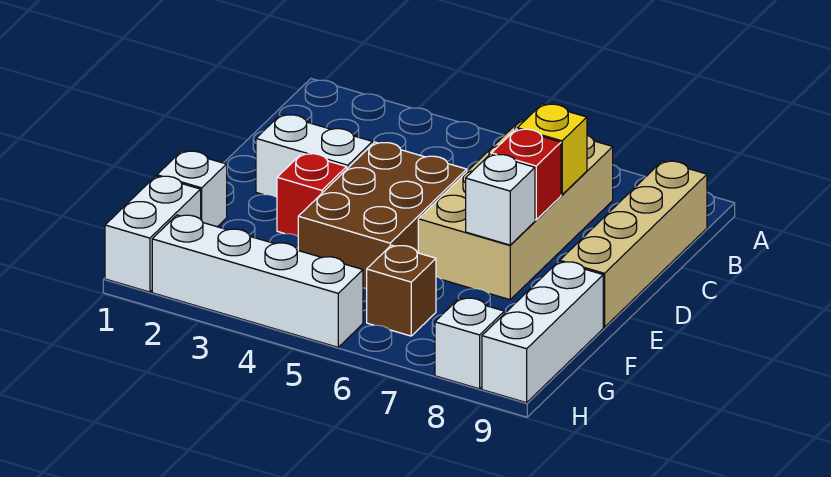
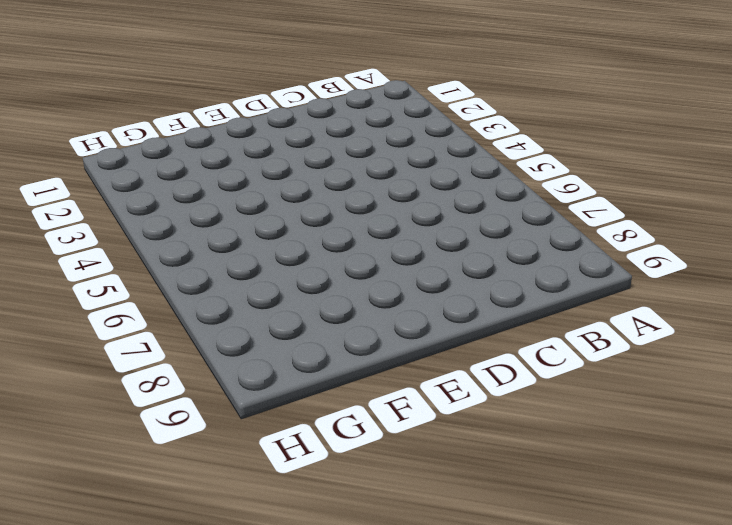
none -> tan brick B6:E7 level 1
none -> tan brick B9:E9 level 1
none -> white brick D2:D3 level 1

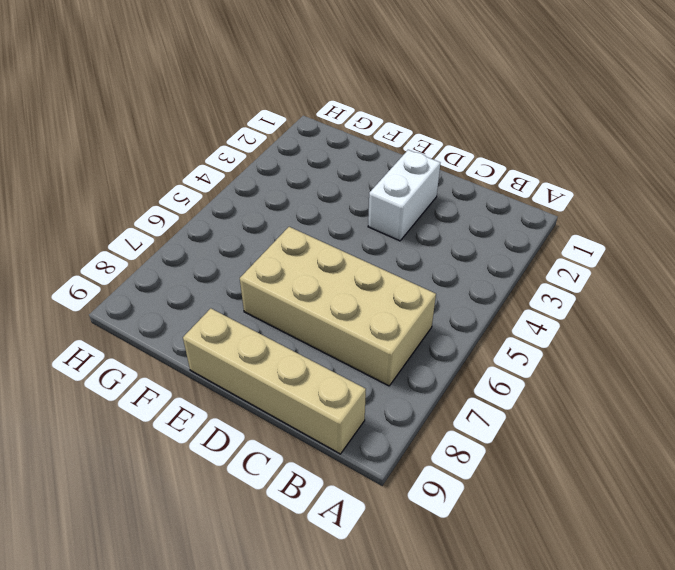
none -> brown brick D4:F5 level 1
none -> red brick E3 level 1
none -> white brick F1 level 1

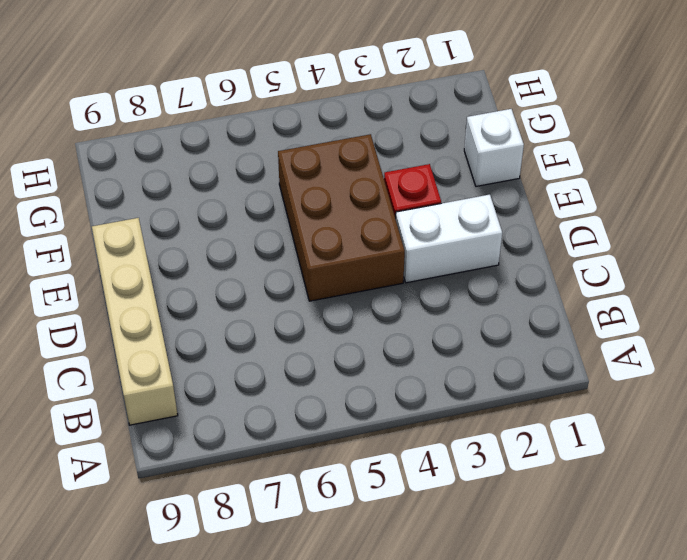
none -> tan brick B6:E7 level 1
none -> white brick F9:H9 level 1
none -> white brick G1:H1 level 1

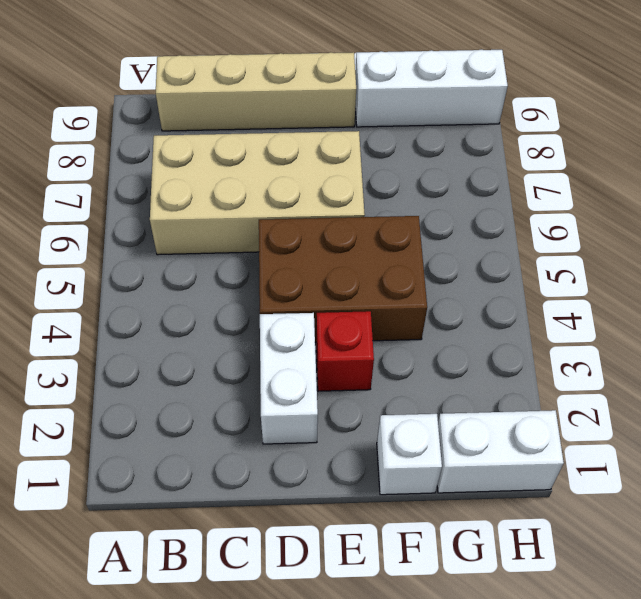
none -> brown brick G6 level 1
none -> white brick H2:H5 level 1
none -> white brick H8 level 1

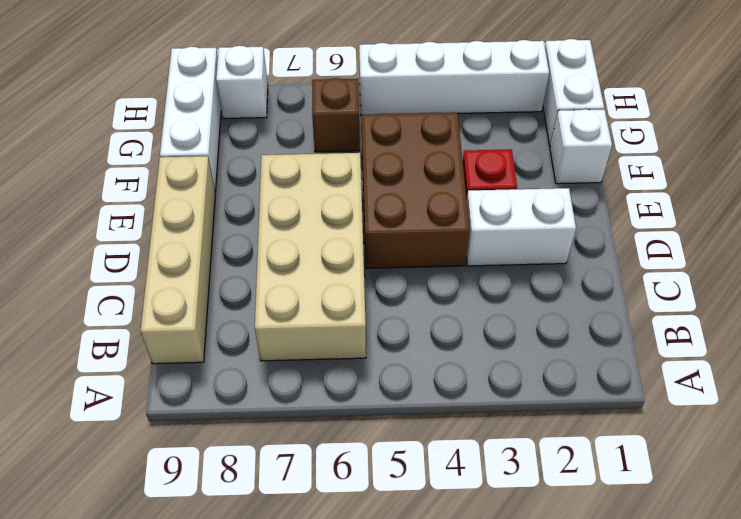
none -> yellow brick C7 level 2
none -> red brick D7 level 2
none -> white brick E7 level 2

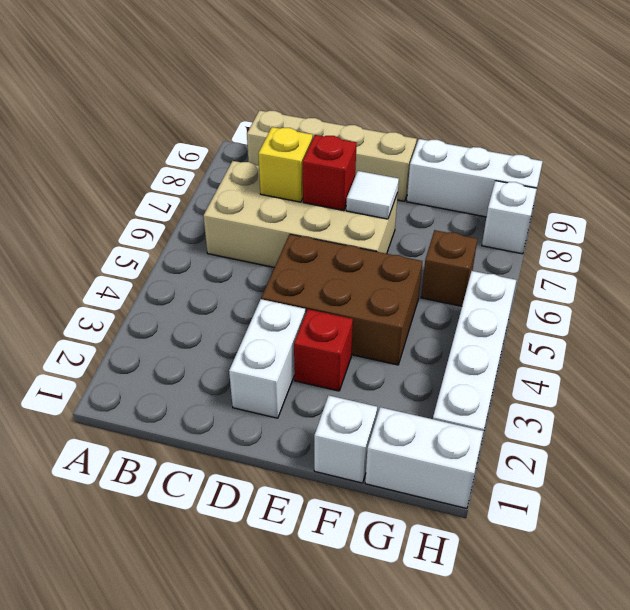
white tile E7 level 2 -> white brick E7 level 2

